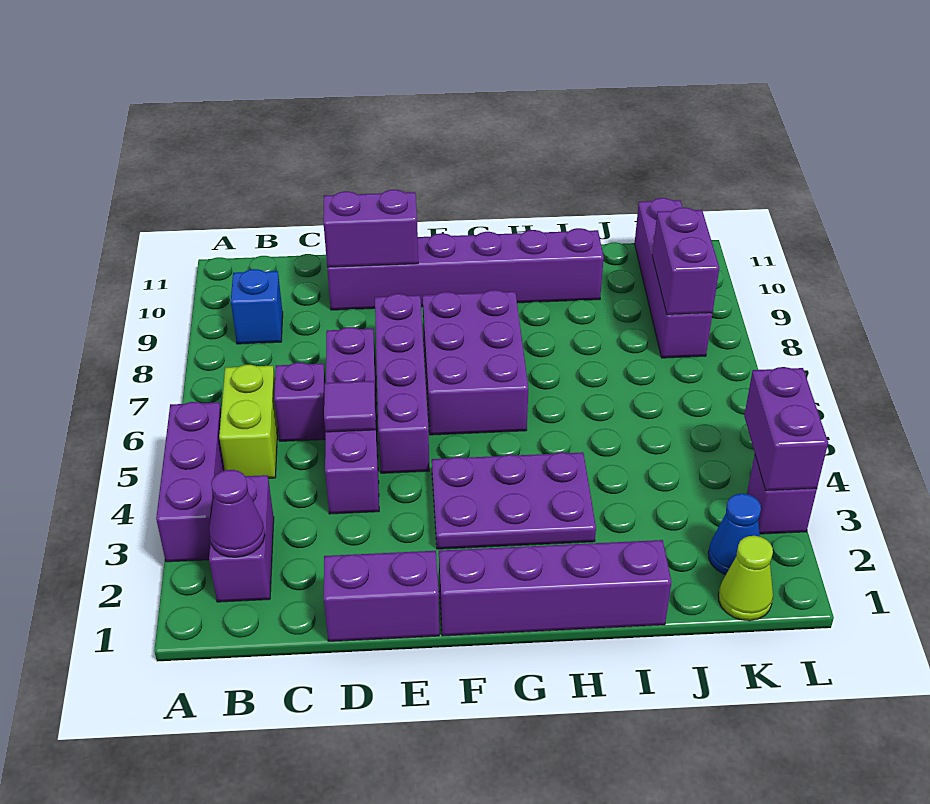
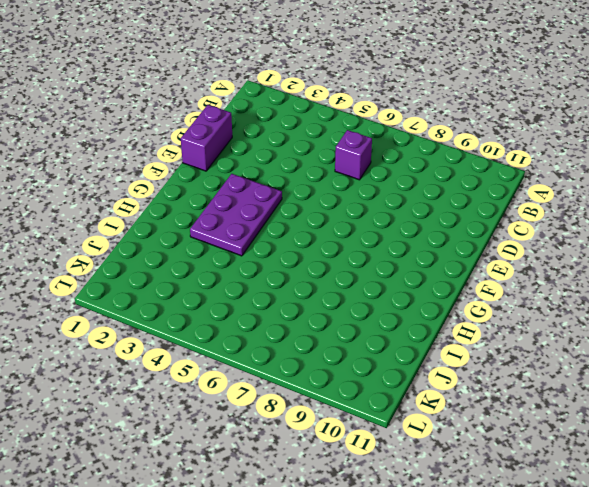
none -> purple brick A3:A5 level 1
none -> purple brick B2:B3 level 1
none -> lime brick B5:B6 level 1

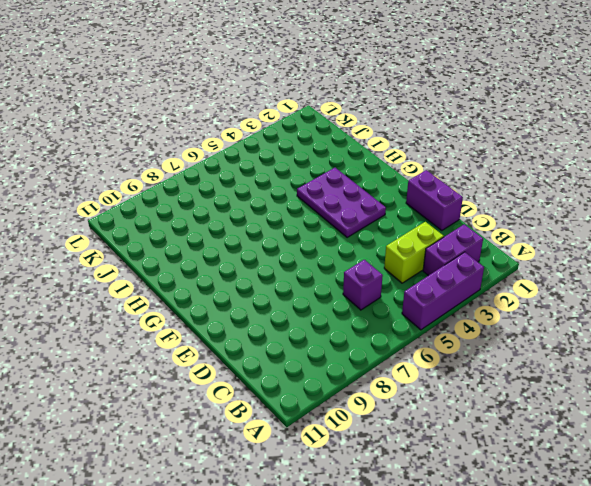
lime brick C3:C4 level 1 -> lime brick B5:B6 level 1
none -> blue brick B9 level 1
none -> purple brick D4:D7 level 1
none -> purple brick D10:I10 level 1

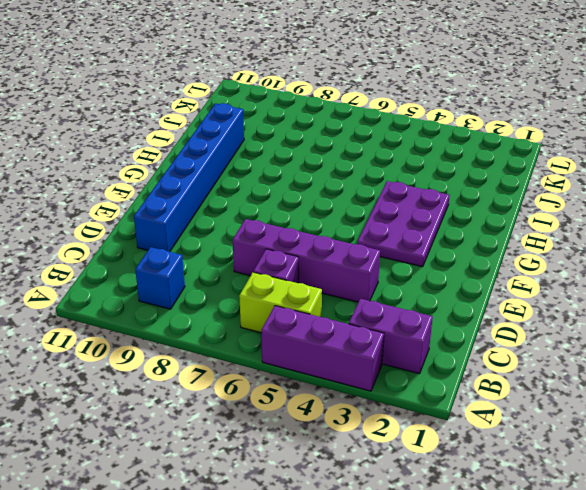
blue brick D10:I10 level 1 -> purple brick D10:I10 level 1
none -> purple brick D1:E1 level 1
none -> purple brick E5:E8 level 1
none -> purple brick F1:I1 level 1

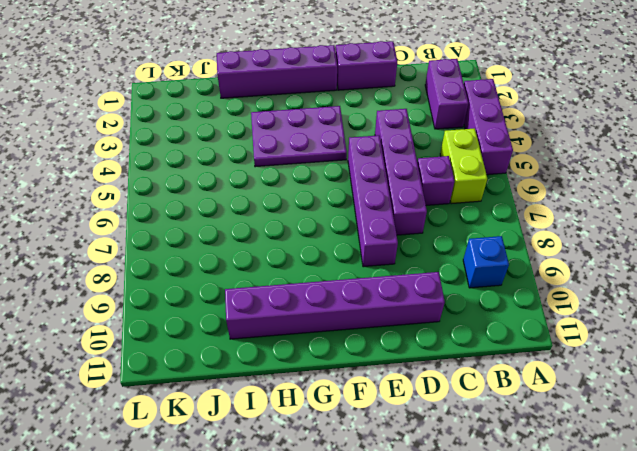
none -> purple brick F6:G8 level 1
none -> lime cone K1 level 1
none -> blue cone K2 level 1

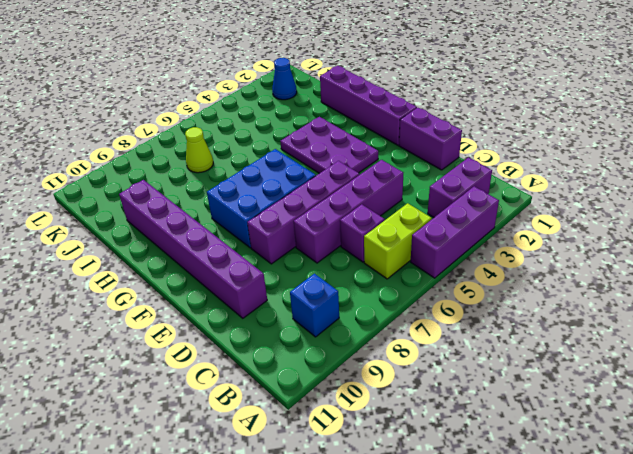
blue brick F6:G8 level 1 -> purple brick F6:G8 level 1
lime cone J7 level 1 -> lime cone K1 level 1
none -> purple brick K8:K11 level 1
none -> purple brick L3 level 1
none -> purple cone B2 level 2

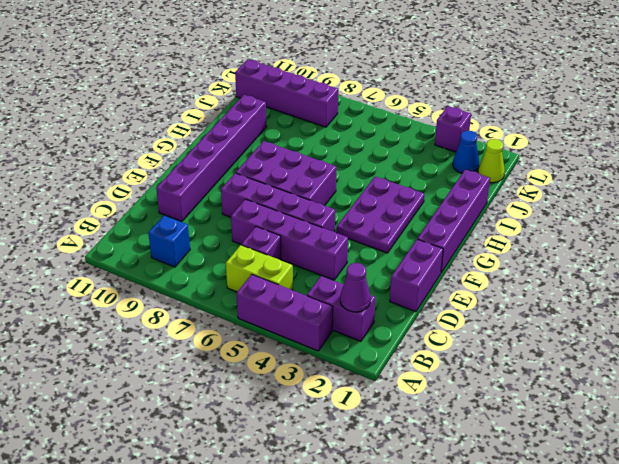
none -> purple tile D5 level 2
none -> purple brick D10:E10 level 2
none -> purple brick K8:K9 level 2

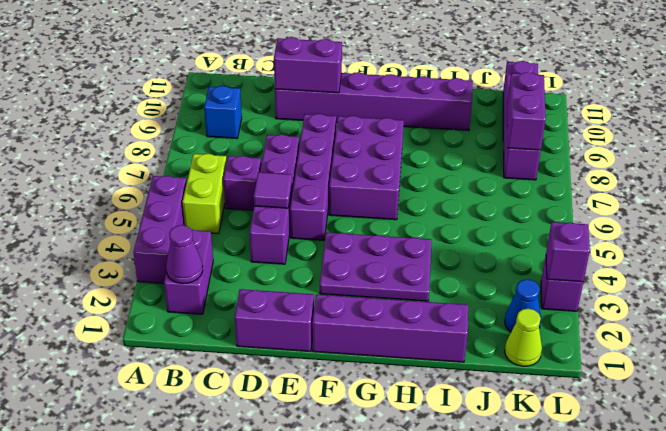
purple brick L3 level 2 -> purple brick L3:L4 level 2

